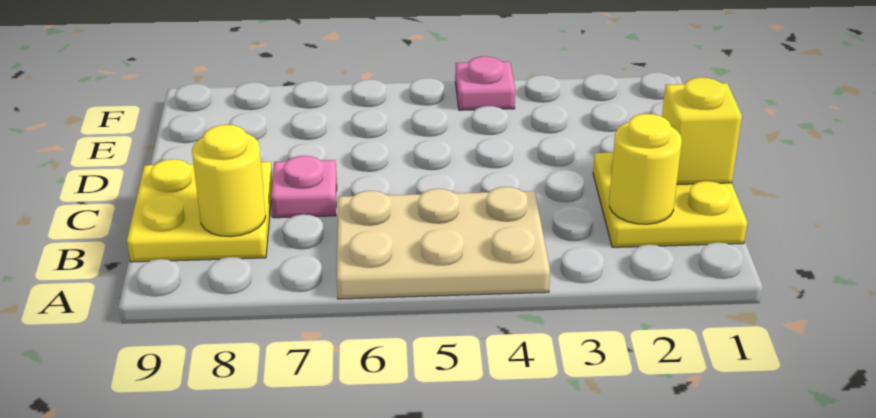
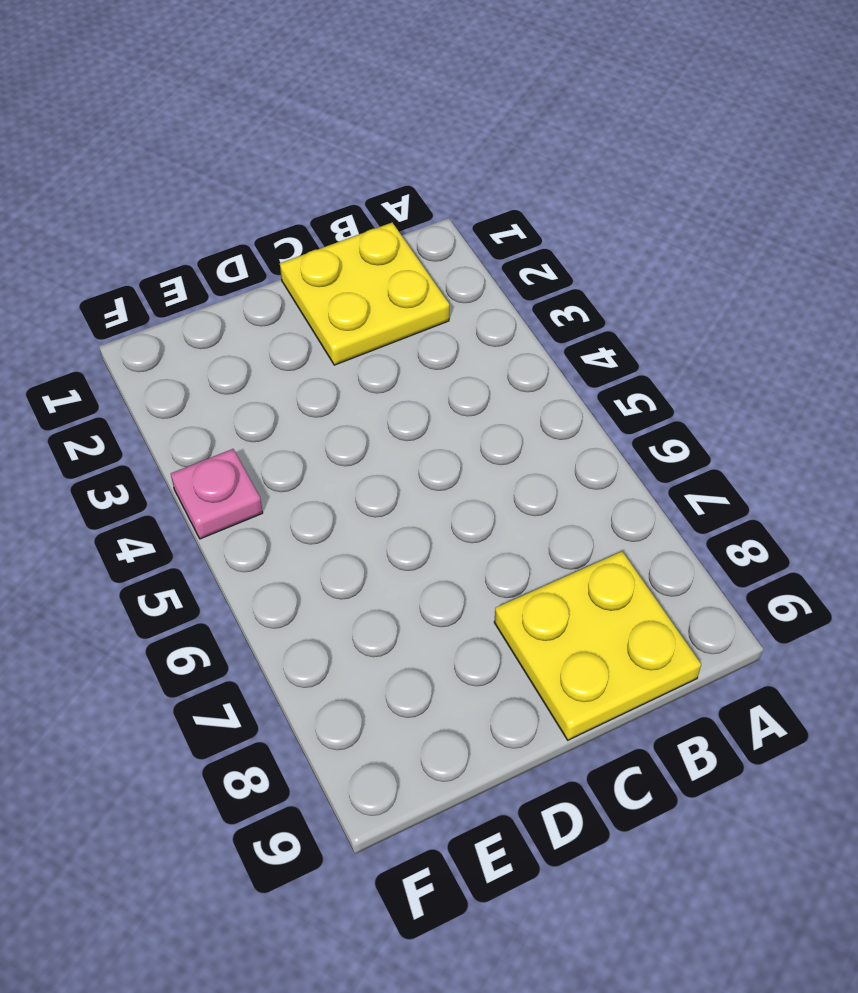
none -> tan plate A4:B6 level 1
none -> pink plate C7 level 1

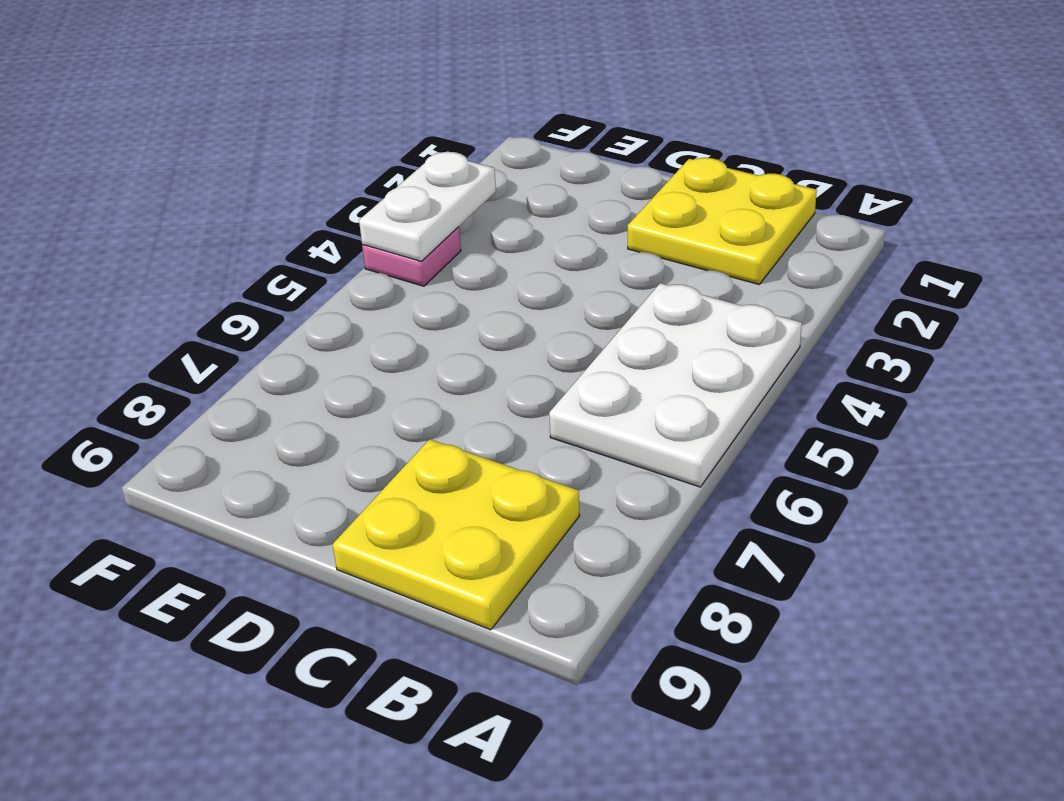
white plate A4:B6 level 1 -> tan plate A4:B6 level 1
white plate F3:F4 level 2 -> none
none -> pink plate C7 level 1
none -> yellow round brick B2 level 2

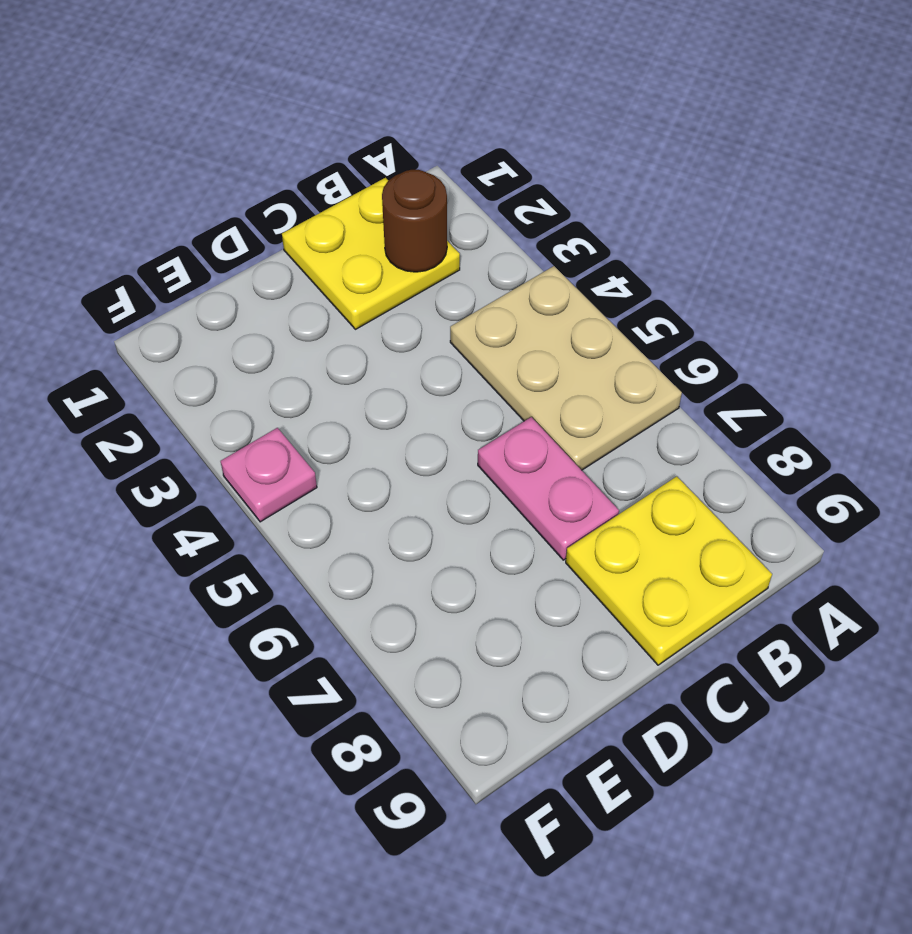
brown round brick B2 level 2 -> yellow round brick B2 level 2
pink plate C6:C7 level 1 -> pink plate C7 level 1
none -> yellow round brick B8 level 2
none -> yellow brick C1 level 2

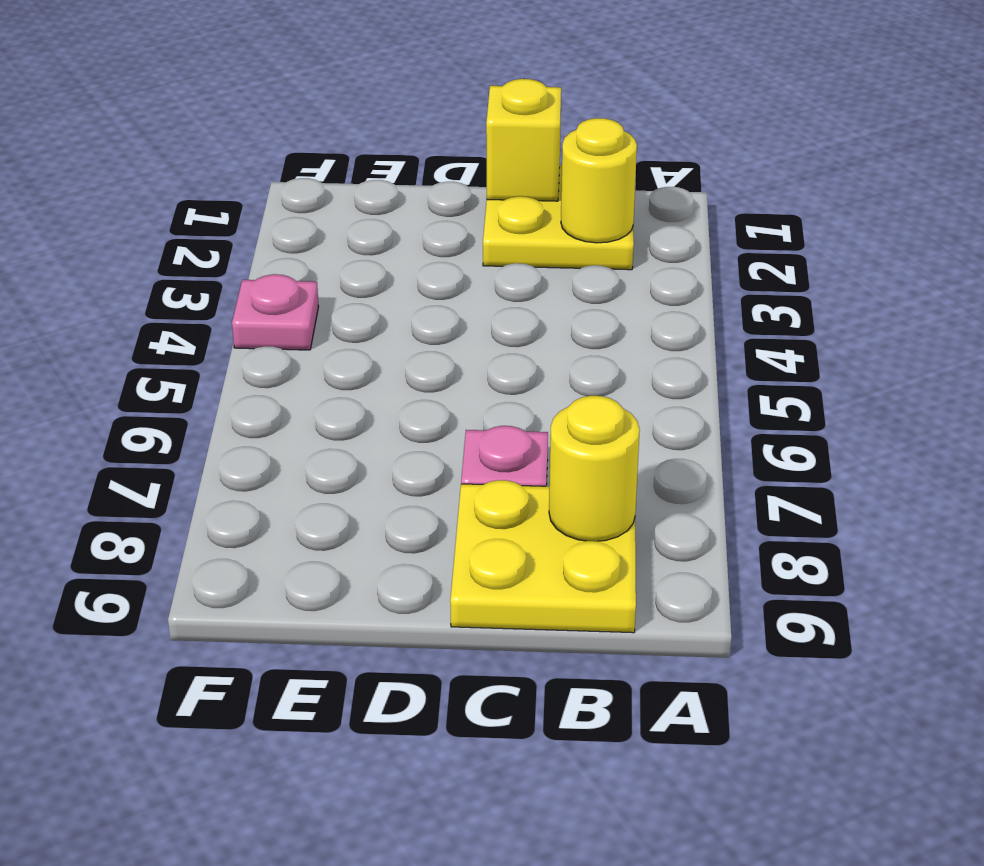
none -> tan plate A4:B6 level 1

